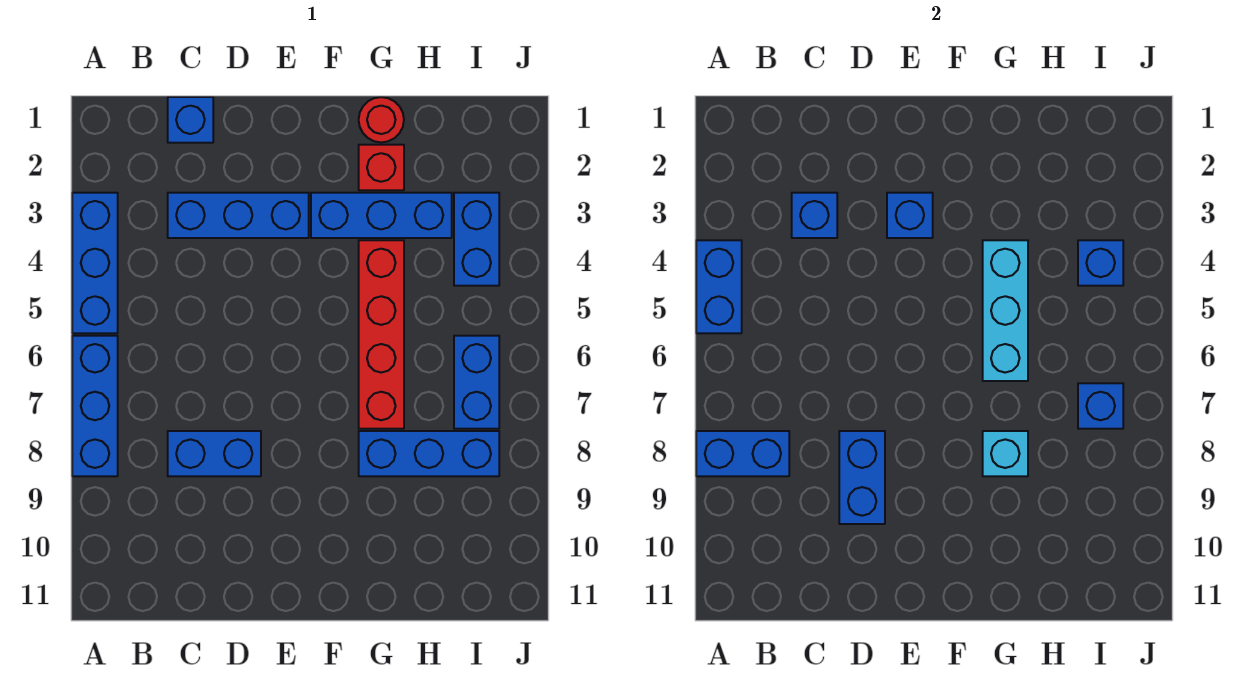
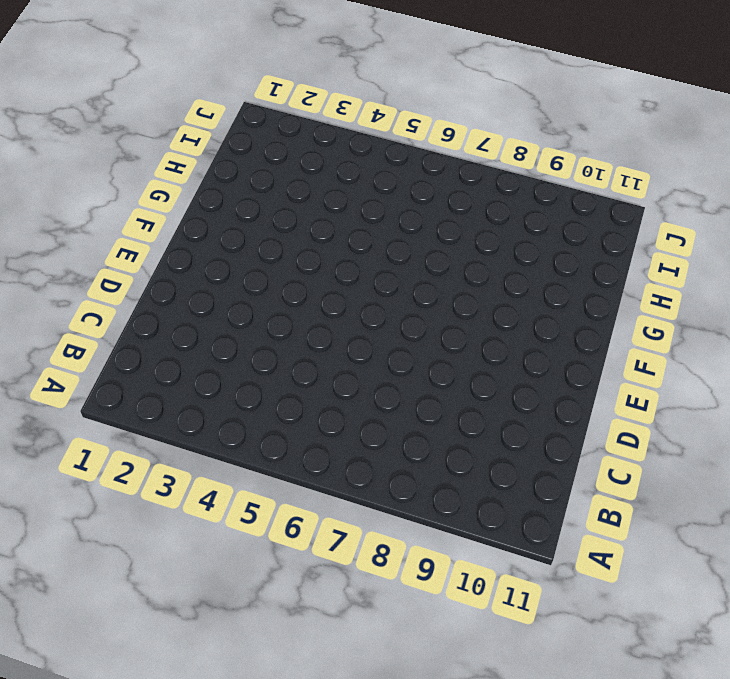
none -> blue brick A3:A5 level 1
none -> blue brick A6:A8 level 1
none -> blue brick C1 level 1

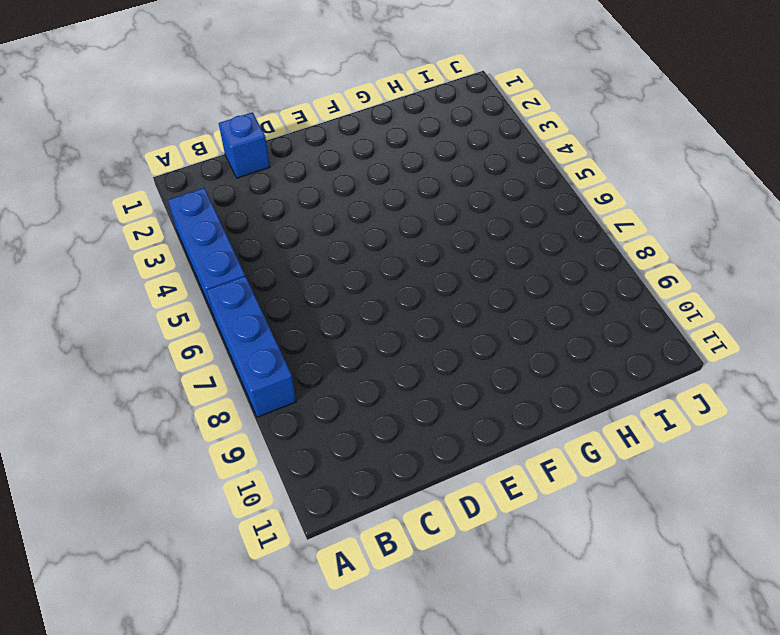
none -> blue brick C3:E3 level 1
none -> blue brick C8:D8 level 1
none -> blue brick F3:H3 level 1

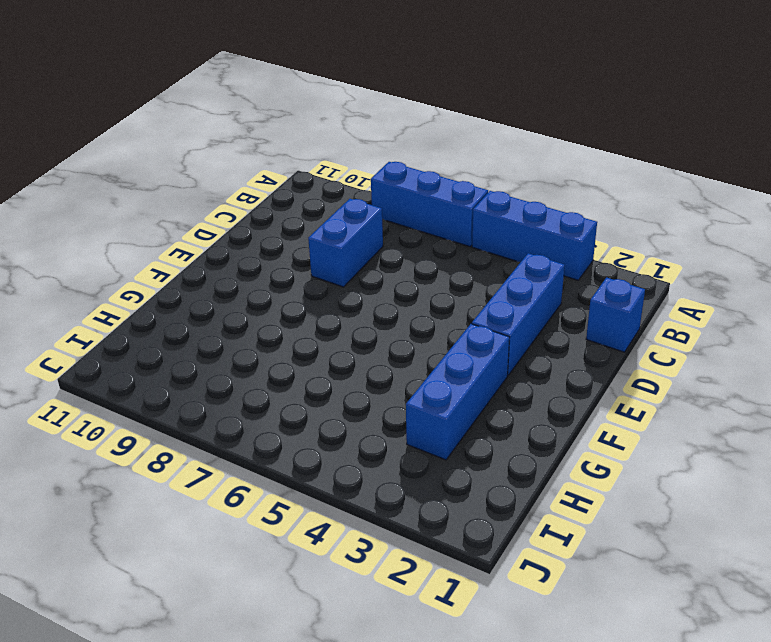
none -> red round brick G1 level 1
none -> red brick G2 level 1
none -> red brick G4:G7 level 1

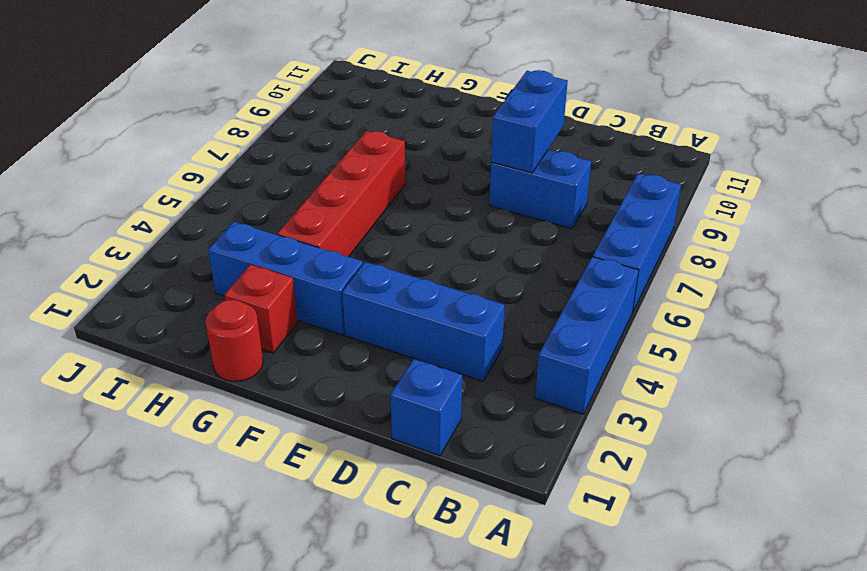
none -> blue brick G8:I8 level 1
none -> blue brick I3:I4 level 1
none -> blue brick I6:I7 level 1

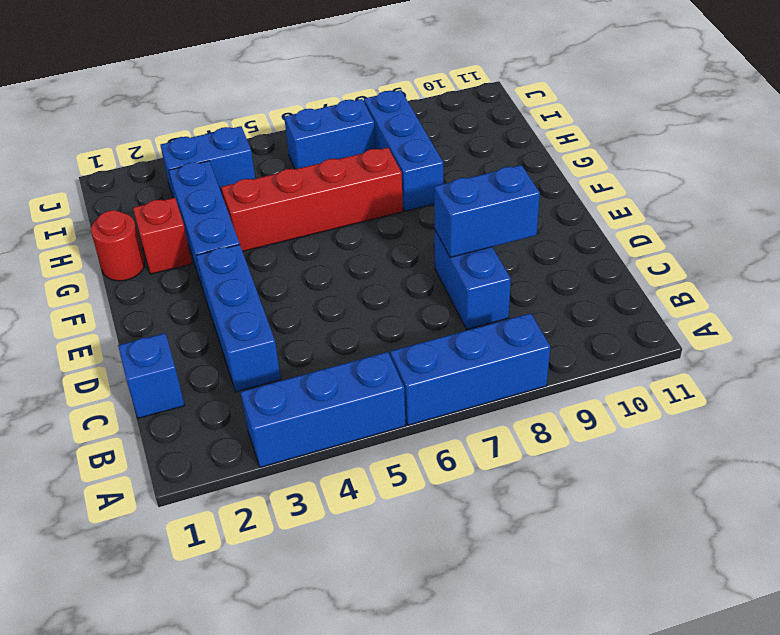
none -> blue brick A4:A5 level 2
none -> blue brick A8:B8 level 2
none -> blue brick C3 level 2

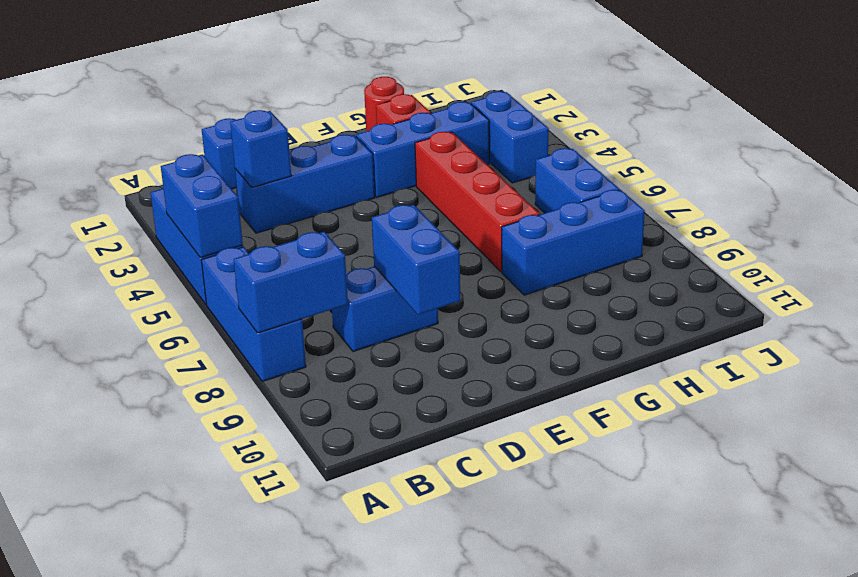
none -> blue brick E3 level 2
none -> cyan brick G4:G6 level 2
none -> cyan brick G8 level 2

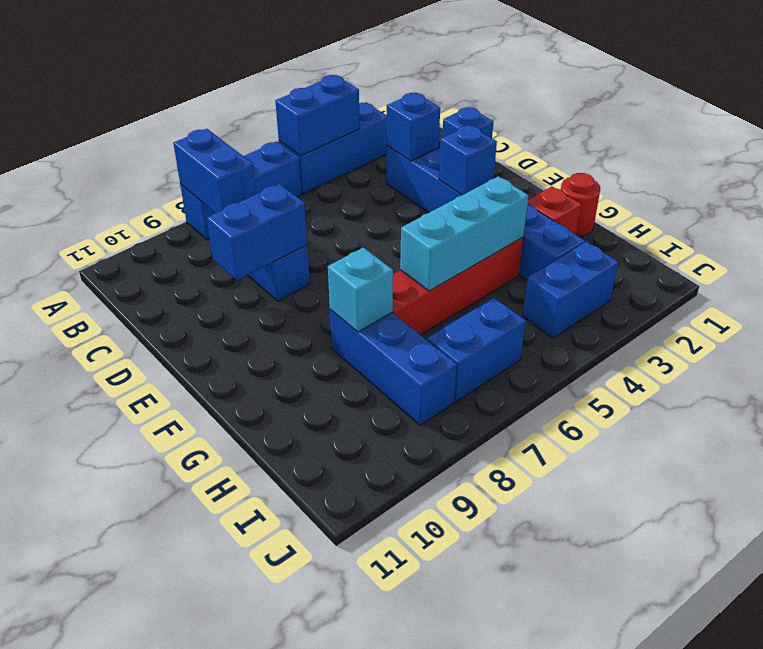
none -> blue brick I4 level 2
none -> blue brick I7 level 2

